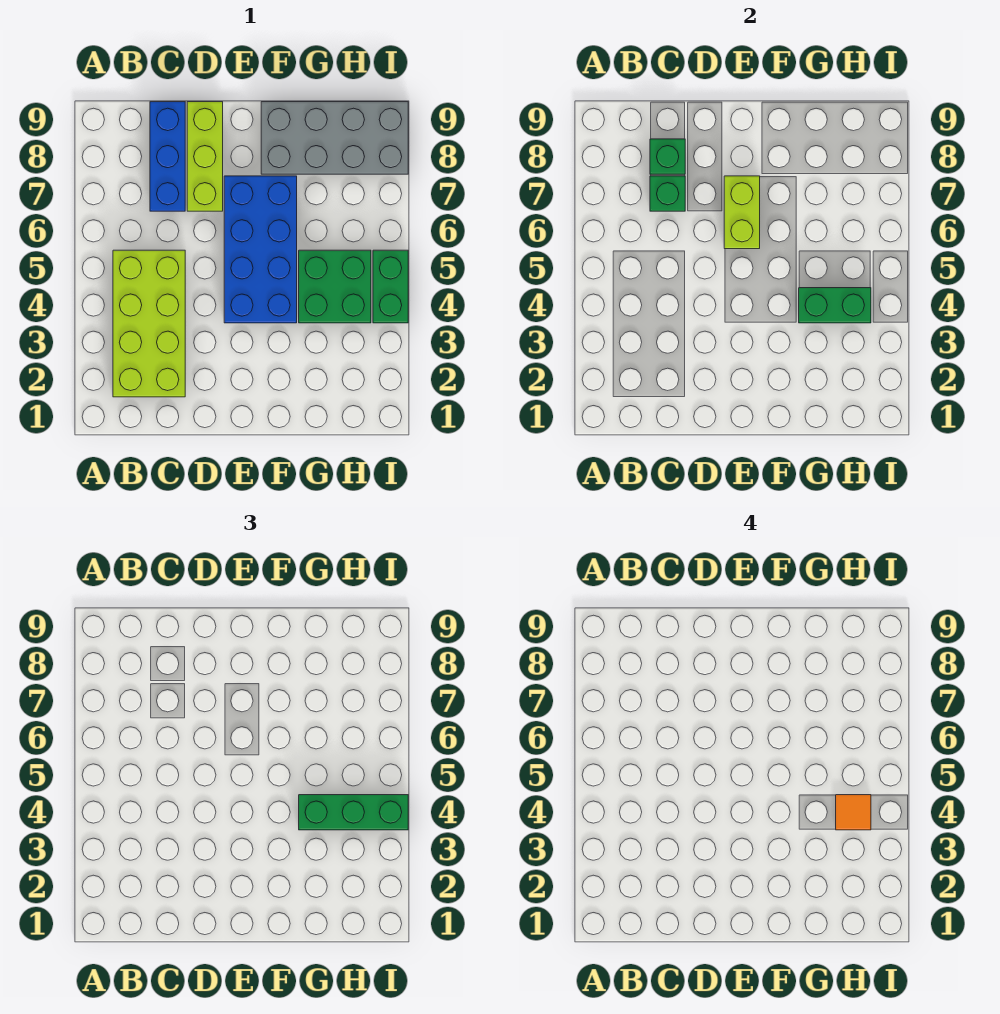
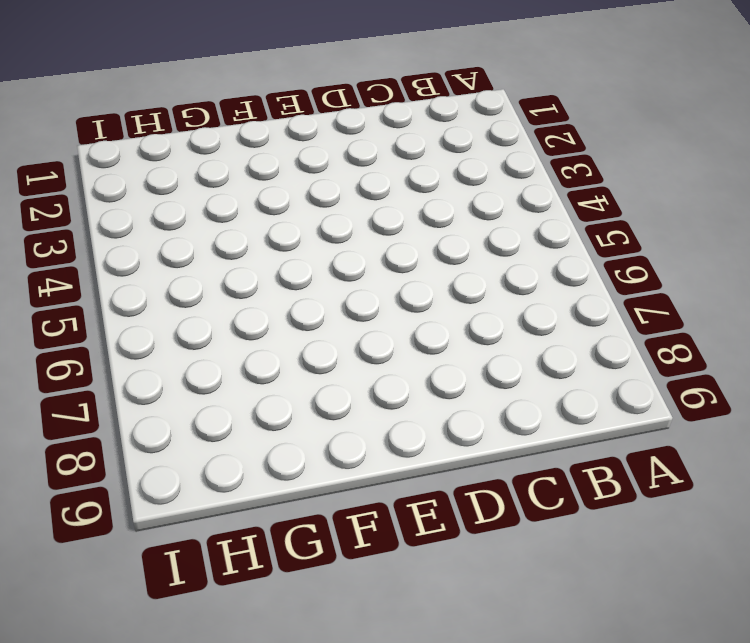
none -> lime brick B2:C5 level 1
none -> blue brick C7:C9 level 1
none -> lime brick D7:D9 level 1

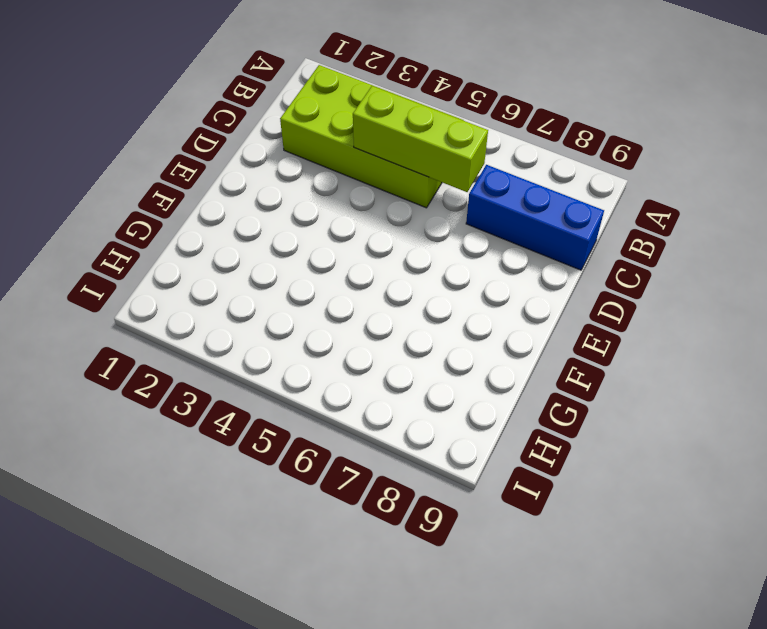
lime brick C4:C6 level 2 -> lime brick D7:D9 level 1
none -> blue brick E4:F7 level 1
none -> grey brick F8:I9 level 1
none -> green brick G4:H5 level 1

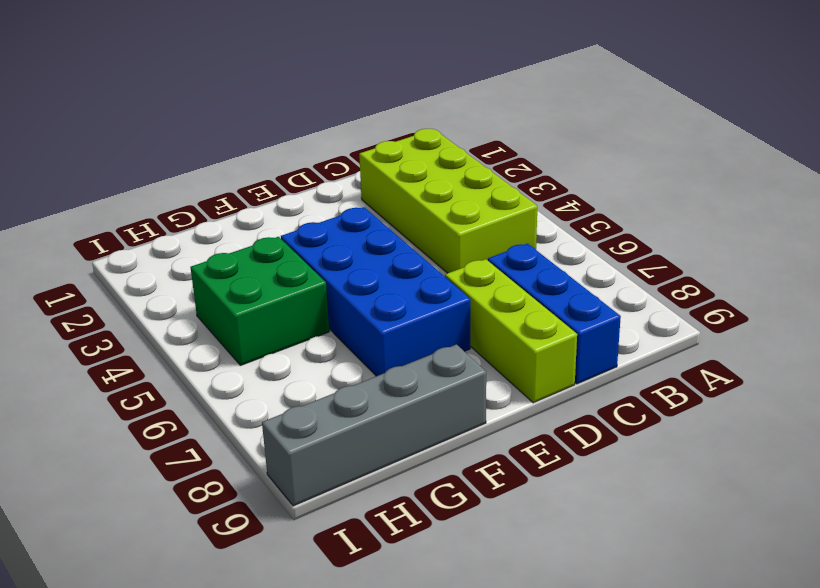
grey brick F9:I9 level 1 -> grey brick F8:I9 level 1
none -> green brick I4:I5 level 1
none -> green brick C7 level 2
none -> green brick C8 level 2

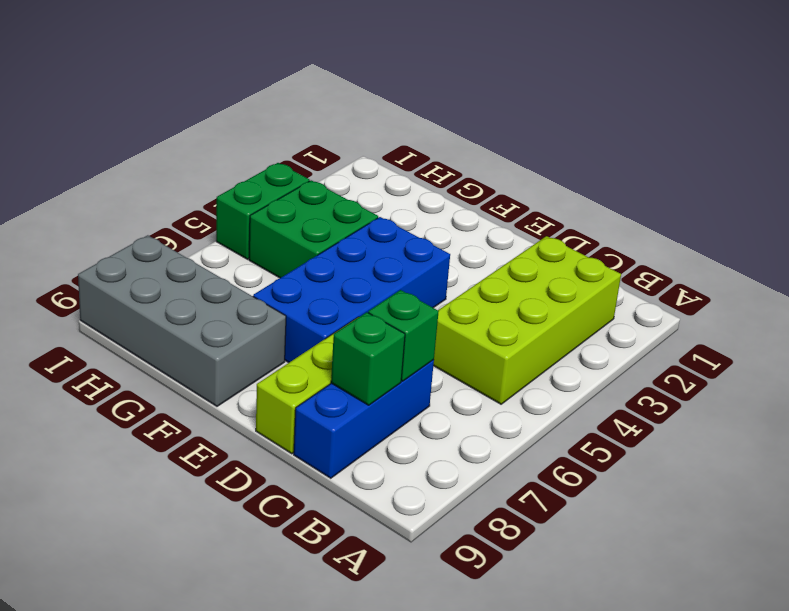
none -> lime brick E6:E7 level 2
none -> green brick G4:H4 level 2
none -> green brick G4:I4 level 3

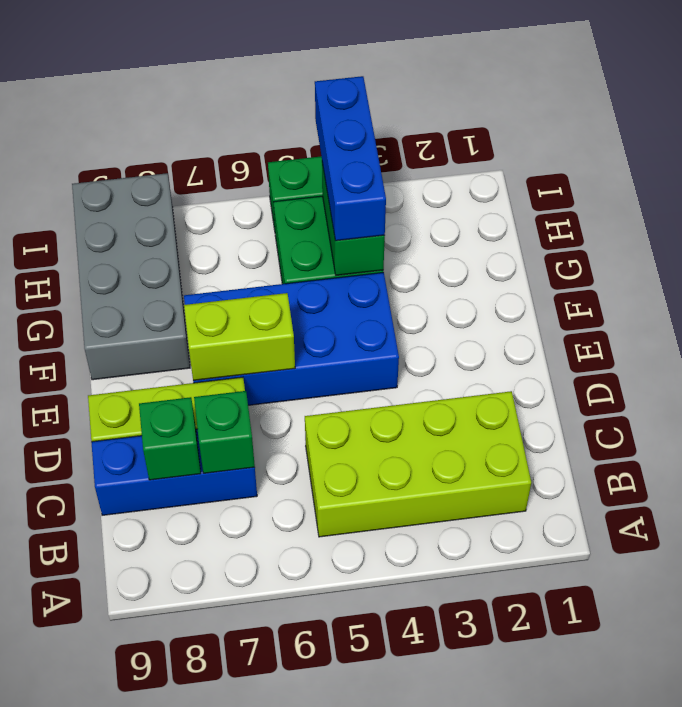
blue brick G4:I4 level 3 -> green brick G4:I4 level 3
none -> orange tile H4 level 4

